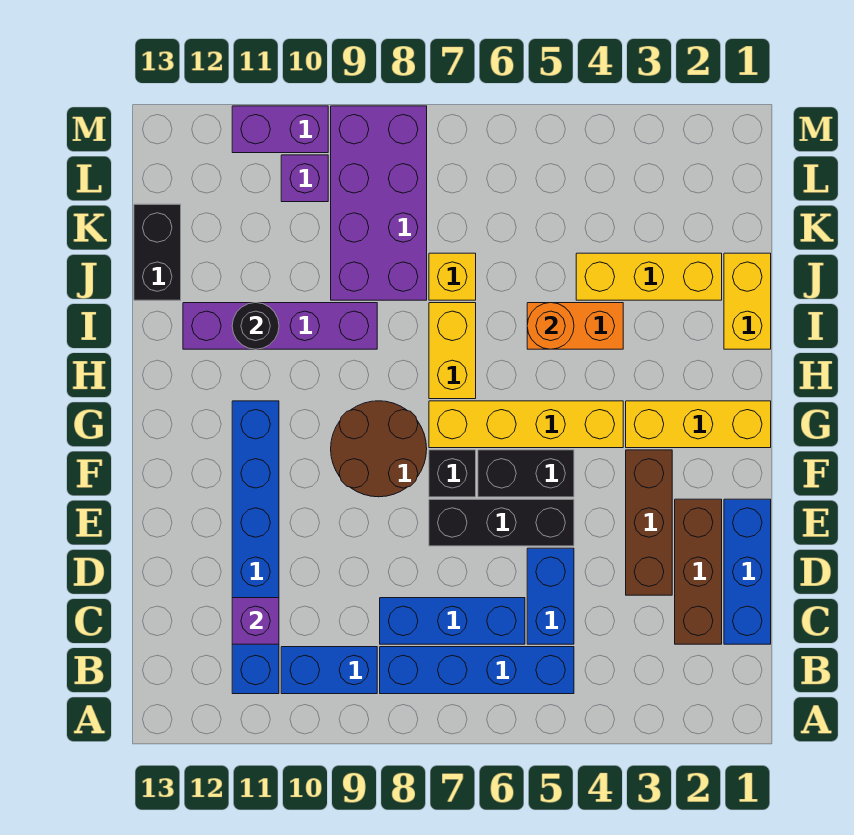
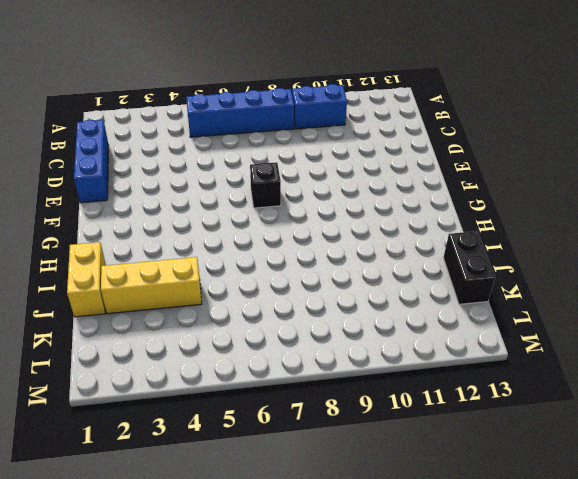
none -> blue brick B11:G11 level 1
none -> brown brick C2:E2 level 1
none -> blue brick C5:D5 level 1

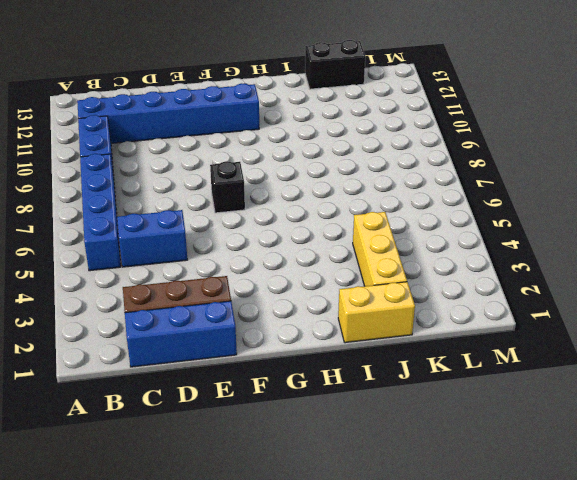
none -> blue brick C6:C8 level 1
none -> brown brick D3:F3 level 1
none -> black brick E5:E7 level 1

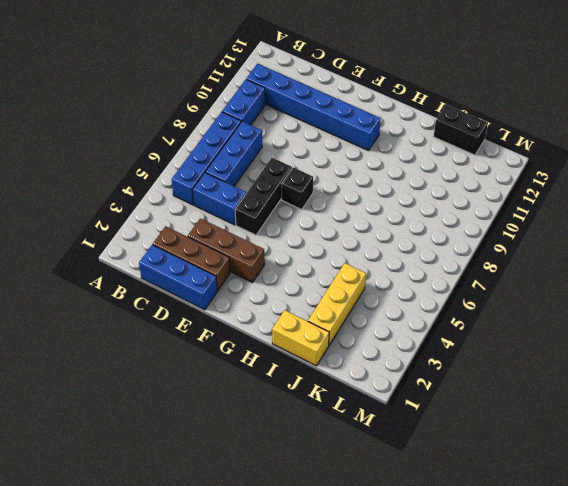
none -> black brick F5:F6 level 1
none -> brown round brick F8:G9 level 1
none -> yellow brick G1:G3 level 1

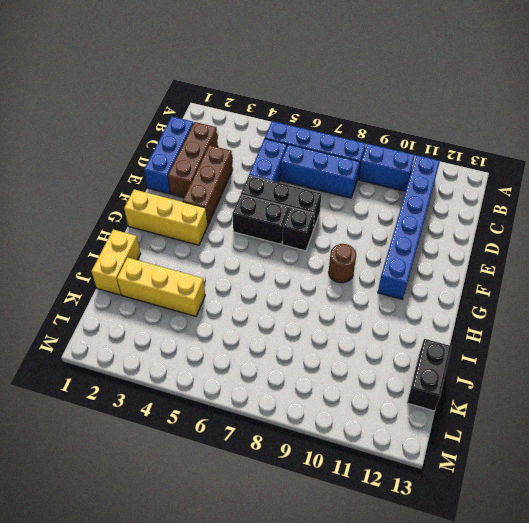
brown round brick G9 level 1 -> brown round brick F8:G9 level 1
none -> yellow brick G4:G7 level 1
none -> yellow brick H7:I7 level 1
none -> orange brick I4:I5 level 1

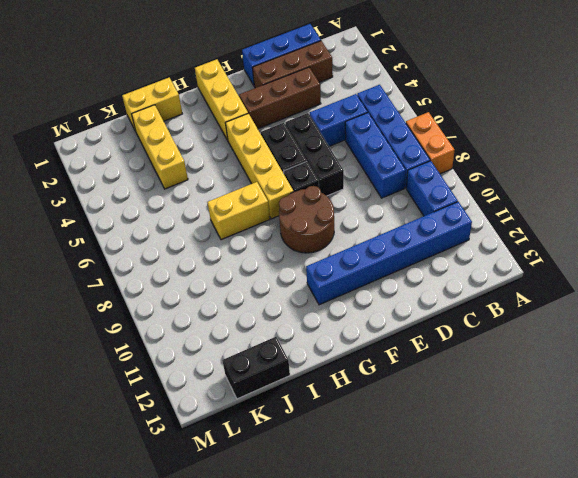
orange brick A7:A8 level 1 -> orange brick I4:I5 level 1
none -> purple brick I9:I12 level 1
none -> yellow brick J7 level 1
none -> purple brick J8:M9 level 1

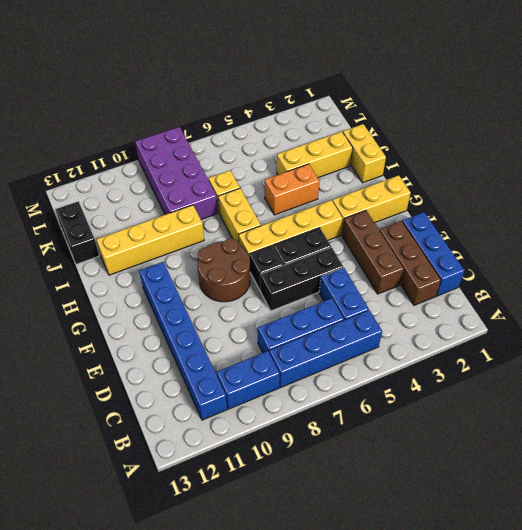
yellow brick I9:I12 level 1 -> purple brick I9:I12 level 1
none -> purple brick L10 level 1
none -> purple brick M10:M11 level 1
none -> purple brick C11 level 2

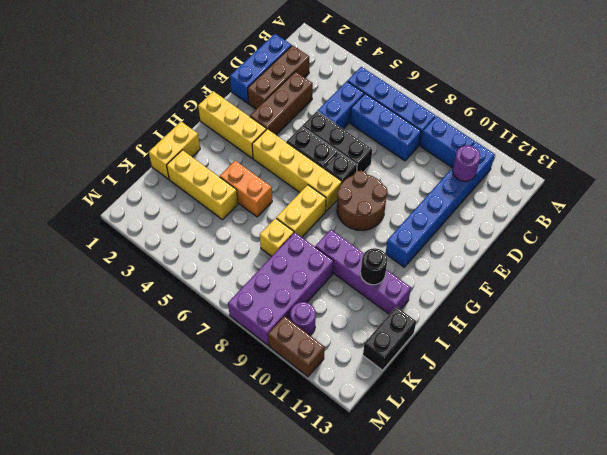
purple round brick C11 level 2 -> purple brick C11 level 2
purple round brick L10 level 1 -> purple brick L10 level 1
brown brick M10:M11 level 1 -> purple brick M10:M11 level 1
none -> orange round brick I5 level 2

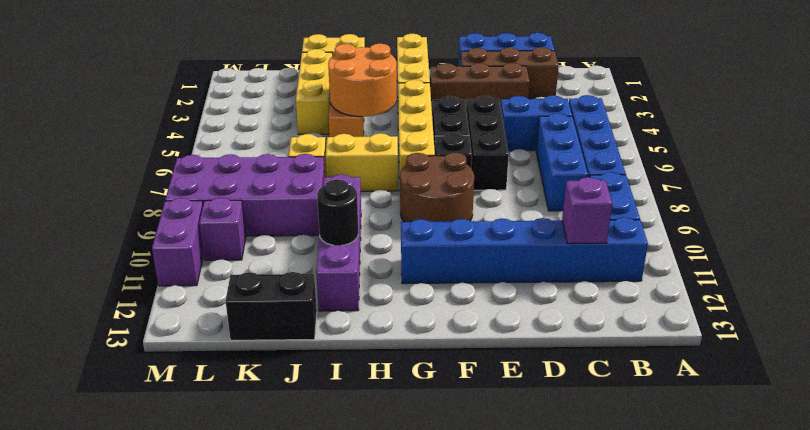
orange round brick H4:I5 level 2 -> orange round brick I5 level 2

